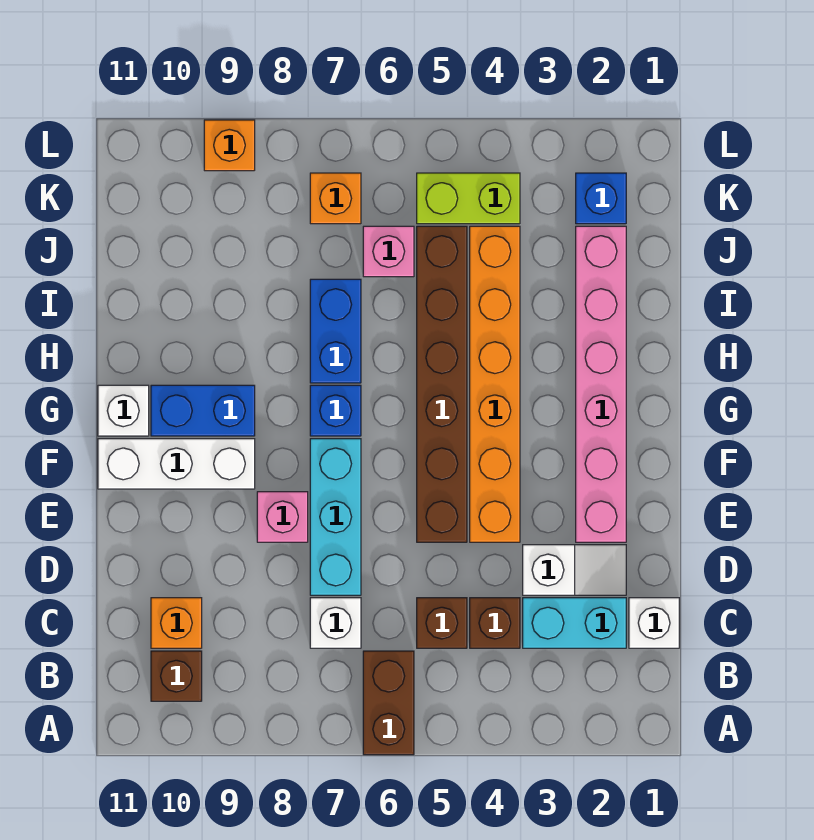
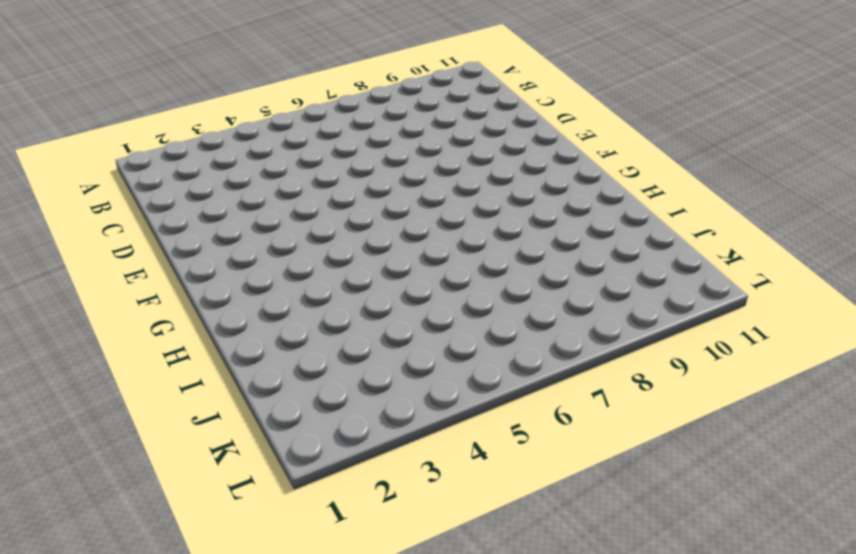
none -> brown brick A6:B6 level 1
none -> brown brick B10 level 1
none -> white brick C1 level 1

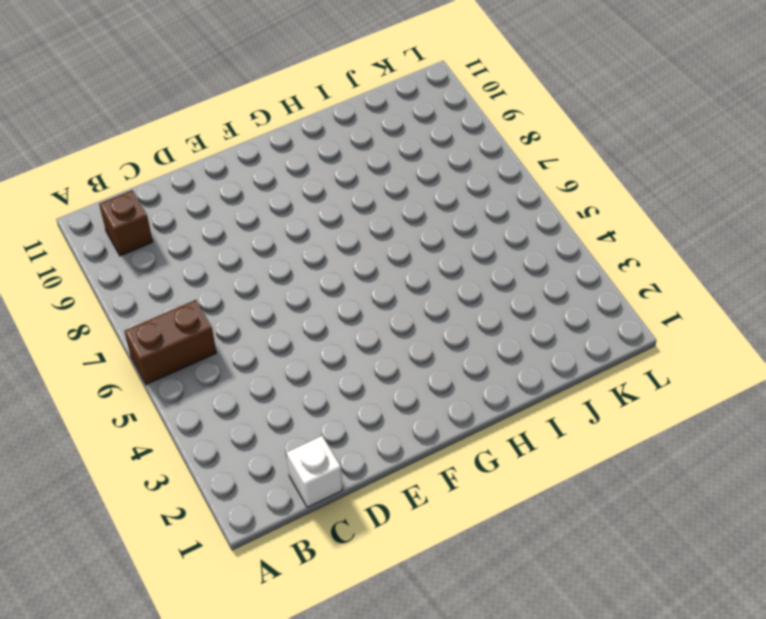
none -> cyan brick C2:C3 level 1
none -> brown brick C4 level 1
none -> brown brick C5 level 1

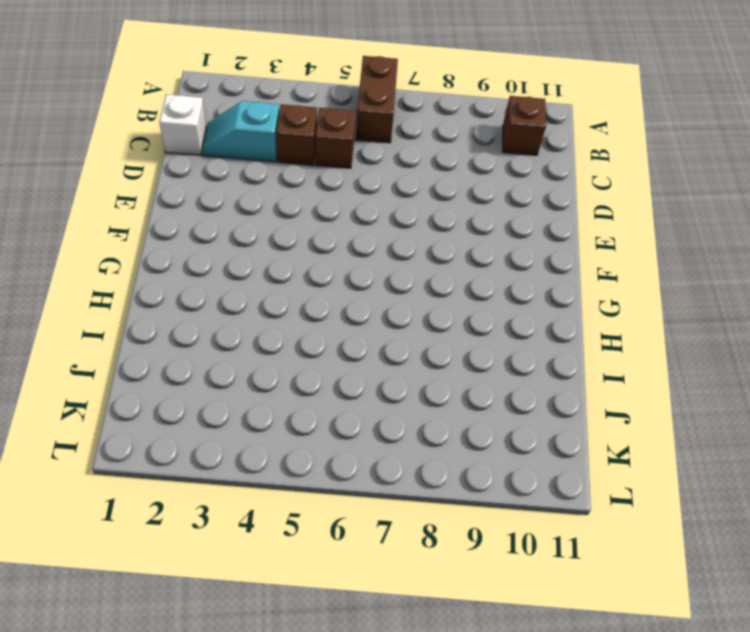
cyan slope C2:C3 level 1 top 3 -> cyan brick C2:C3 level 1
none -> white brick C7 level 1
none -> orange brick C10 level 1
none -> white slope D2:D3 level 1 top 3

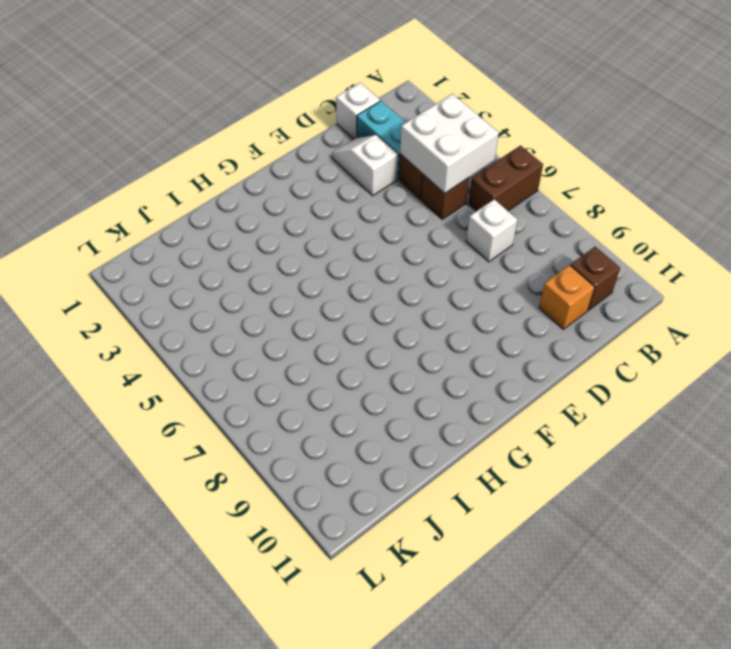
white brick B4:C5 level 2 -> none
none -> cyan brick D7:F7 level 1
none -> pink brick E2:J2 level 1
none -> orange brick E4:J4 level 1

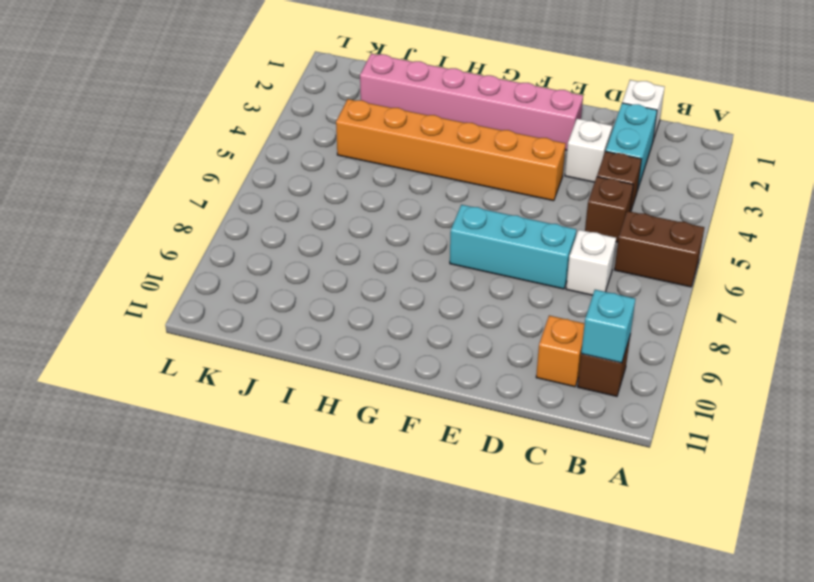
cyan brick B10 level 2 -> none
none -> brown brick E5:J5 level 1
none -> pink brick E8 level 1
none -> white brick F9:F11 level 1

